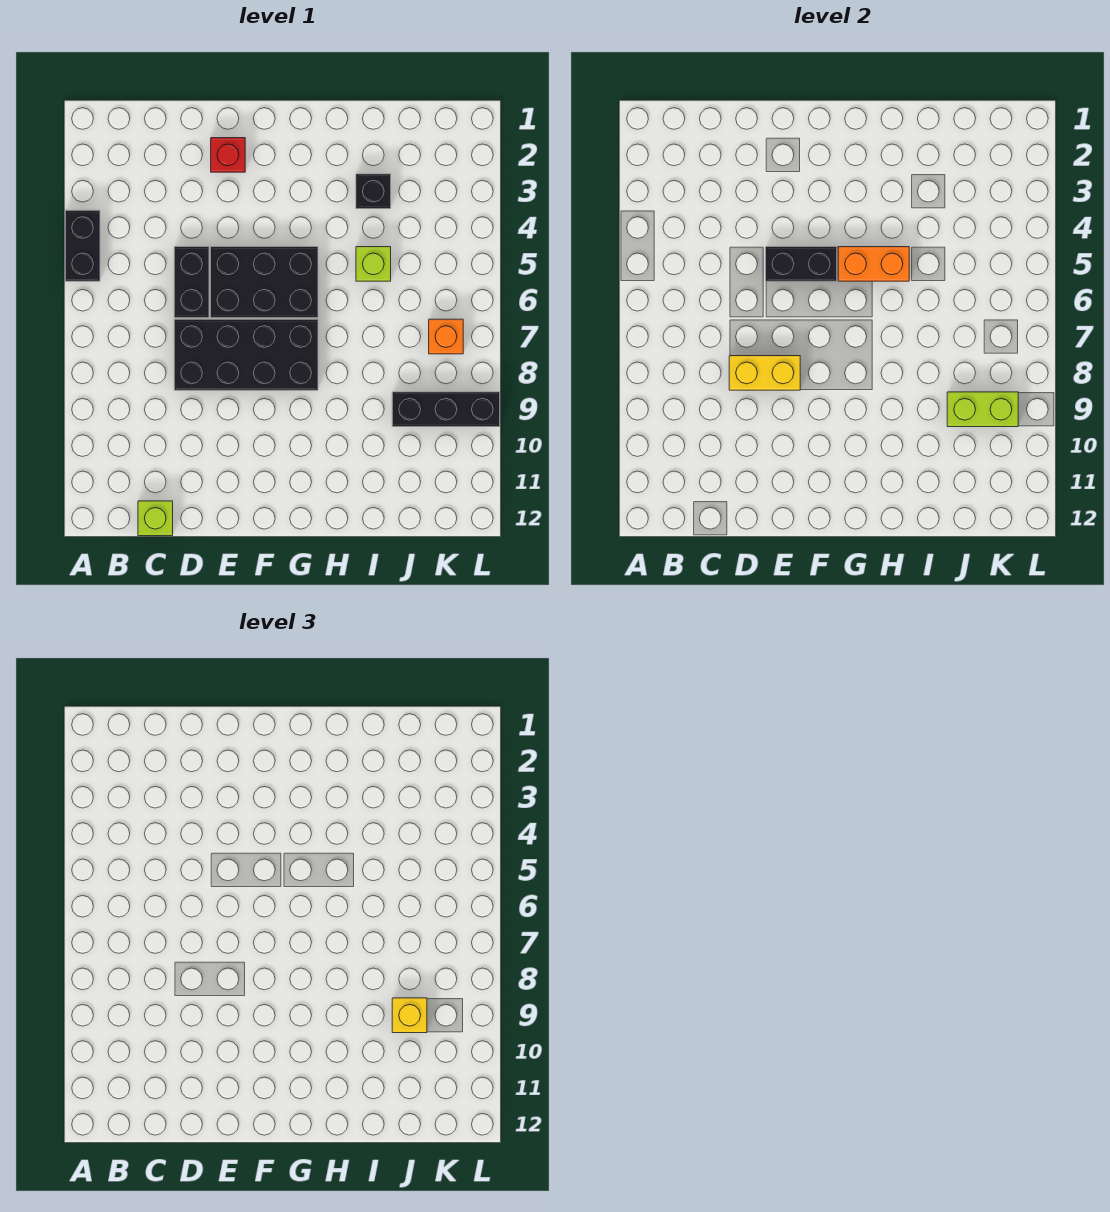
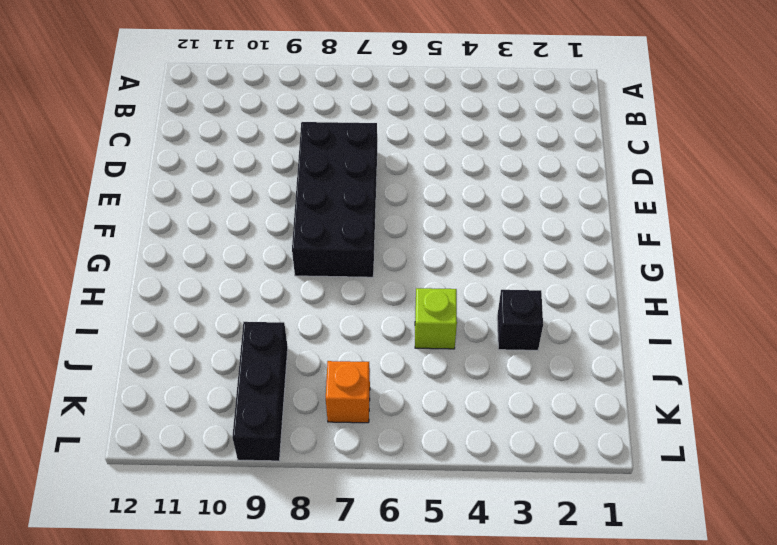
none -> black brick A4:A5 level 1
none -> lime brick C12 level 1
none -> black brick D5:D6 level 1

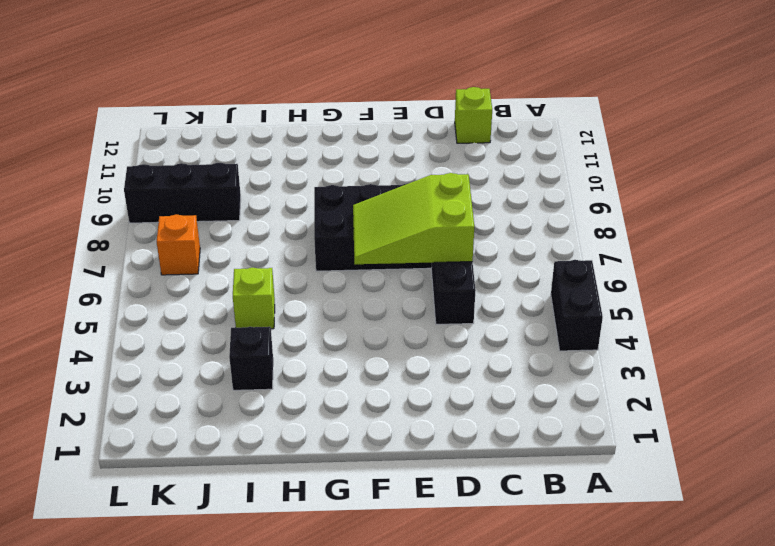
lime slope D6:F7 level 2 top D -> none
none -> red brick E2 level 1
none -> black brick E5:G6 level 1
none -> yellow brick D8:E8 level 2

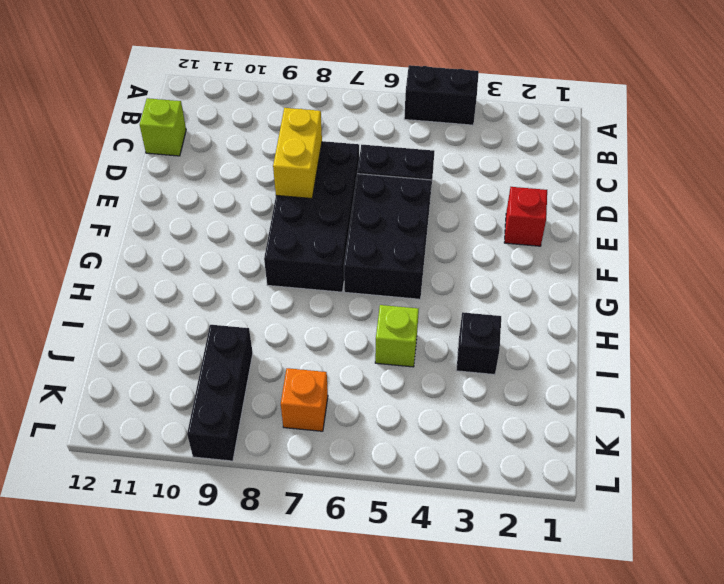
none -> black brick E5:F5 level 2
none -> orange brick G5:H5 level 2
none -> lime brick J9:K9 level 2

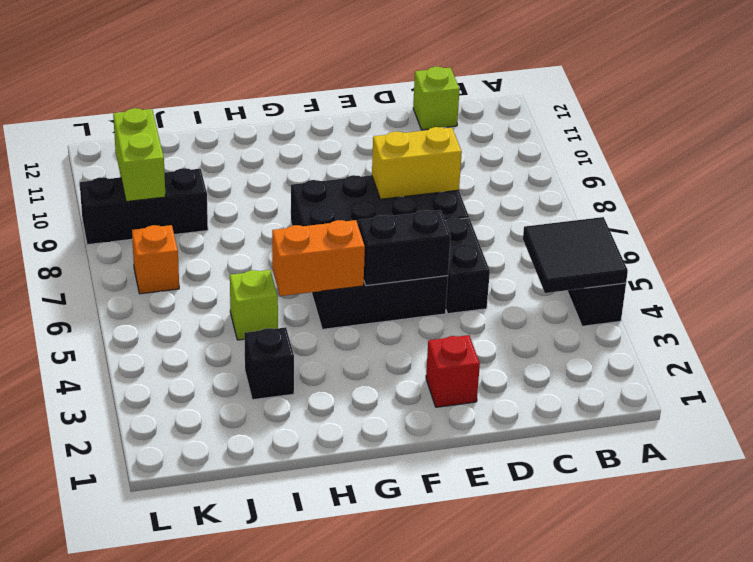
black tile A4:B5 level 2 -> none
lime brick K9:K10 level 2 -> lime brick J9:K9 level 2
none -> yellow brick J9 level 3

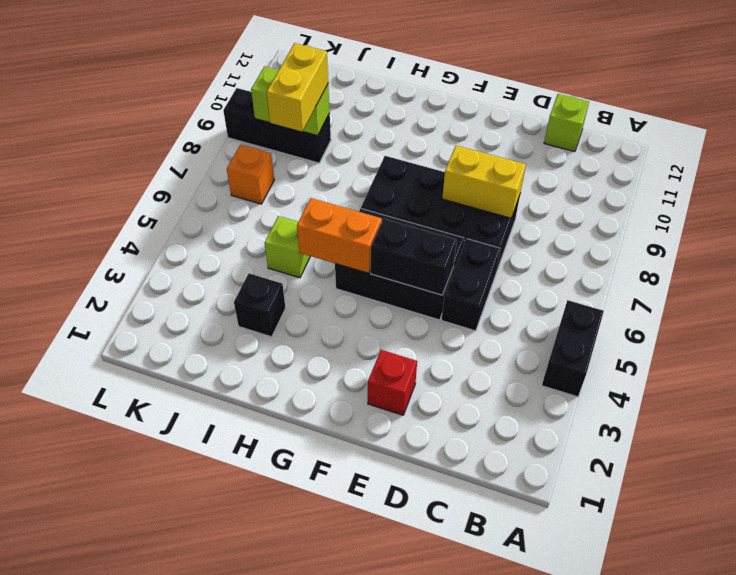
yellow brick J8:J9 level 3 -> yellow brick J9 level 3

